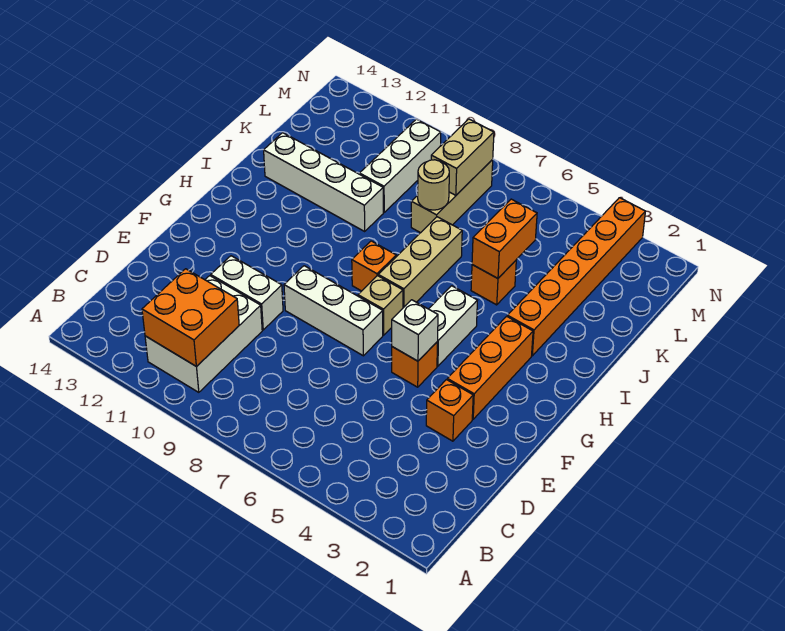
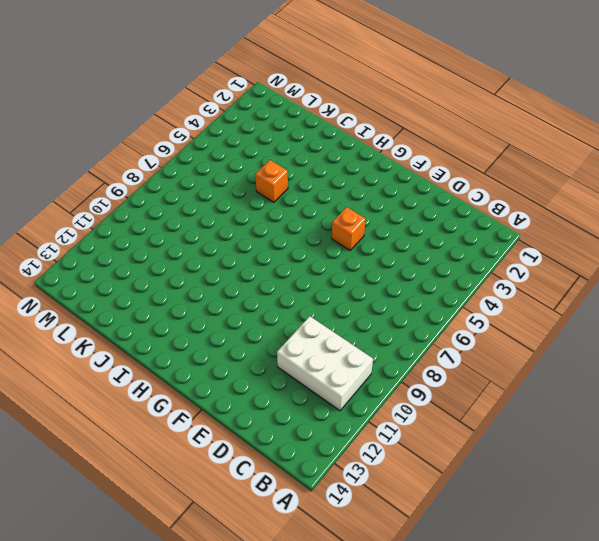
none -> orange brick E3 level 1
none -> white brick E10:E11 level 1
none -> orange brick F3:H3 level 1

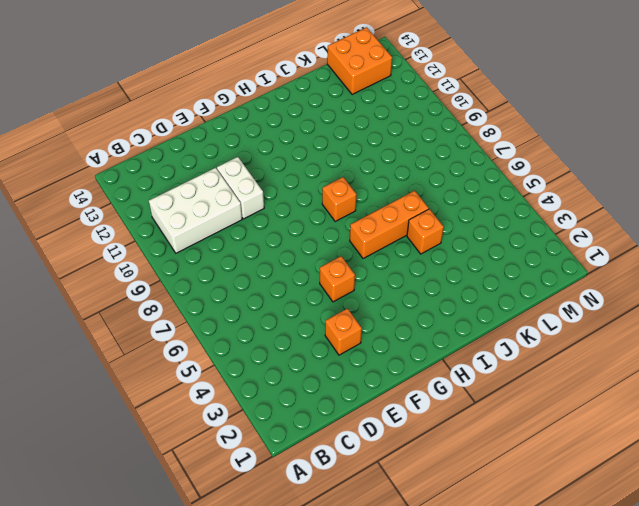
orange brick H6:J6 level 1 -> orange brick F3:H3 level 1
orange brick L13:M14 level 1 -> orange brick B10:C11 level 2
none -> white brick F7:F9 level 1
none -> white brick G5:H5 level 1
none -> tan brick G7 level 1

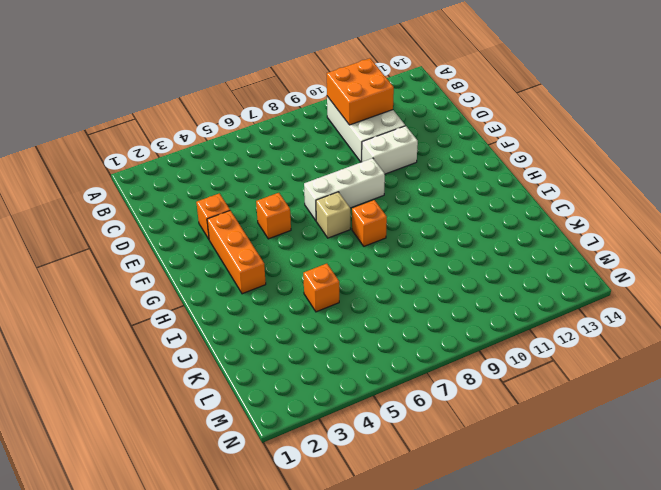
none -> white brick G5:H5 level 1
none -> tan brick H7:J7 level 1
none -> orange brick I3:N3 level 1

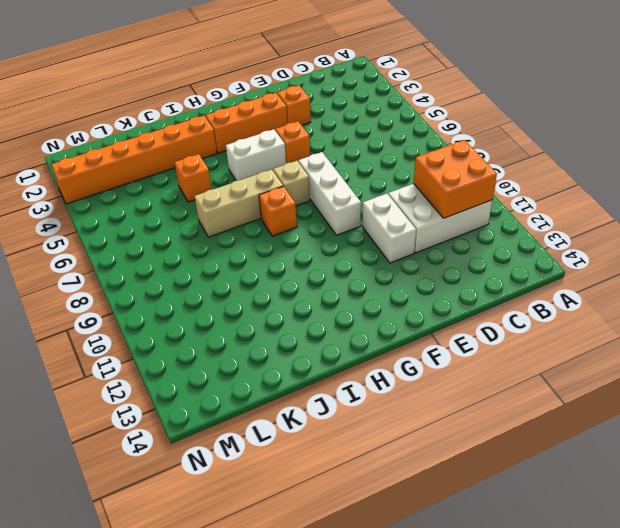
none -> white brick J10:J13 level 1
none -> tan brick K8:M8 level 1
none -> white brick K10:M10 level 1

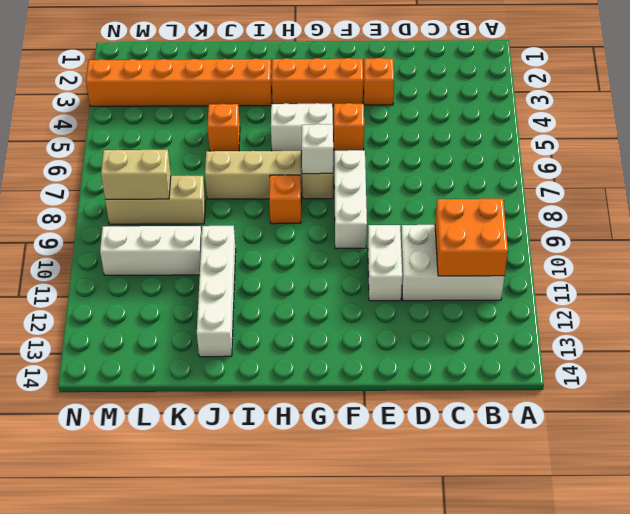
white brick G7 level 2 -> white brick F5 level 2
none -> orange brick J5:K5 level 2
none -> tan round brick K8 level 2

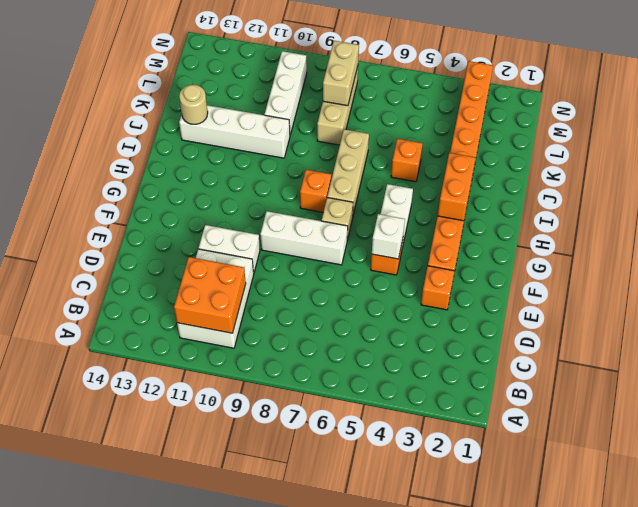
orange brick H3:I3 level 2 -> orange brick J5:K5 level 2
tan round brick J13 level 2 -> tan round brick K8 level 2

